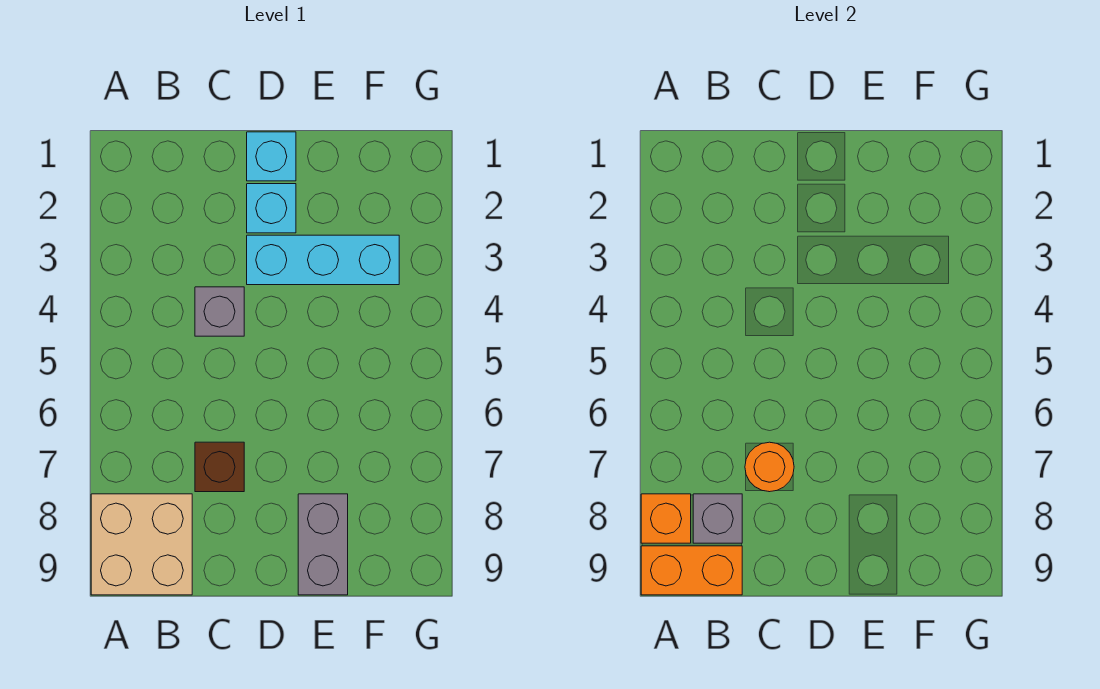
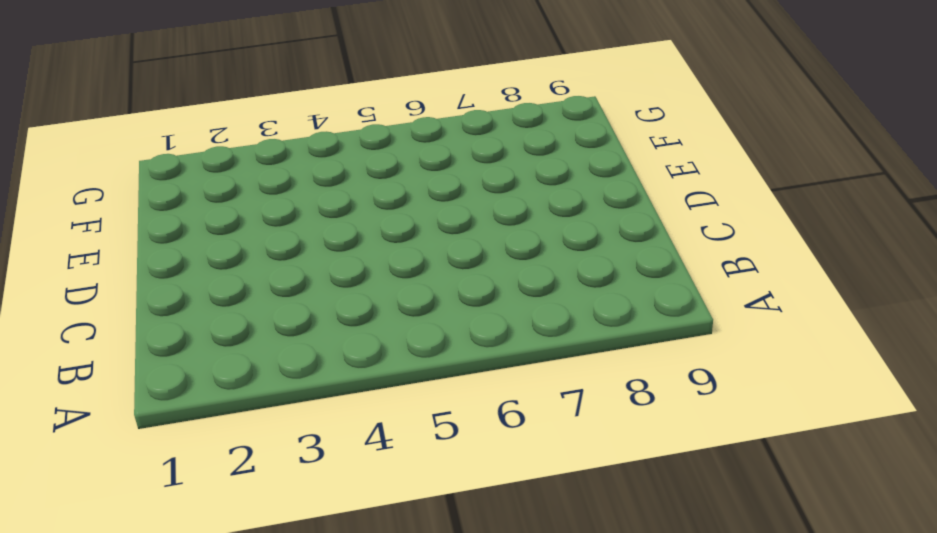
none -> tan brick A8:B9 level 1
none -> grey brick C4 level 1

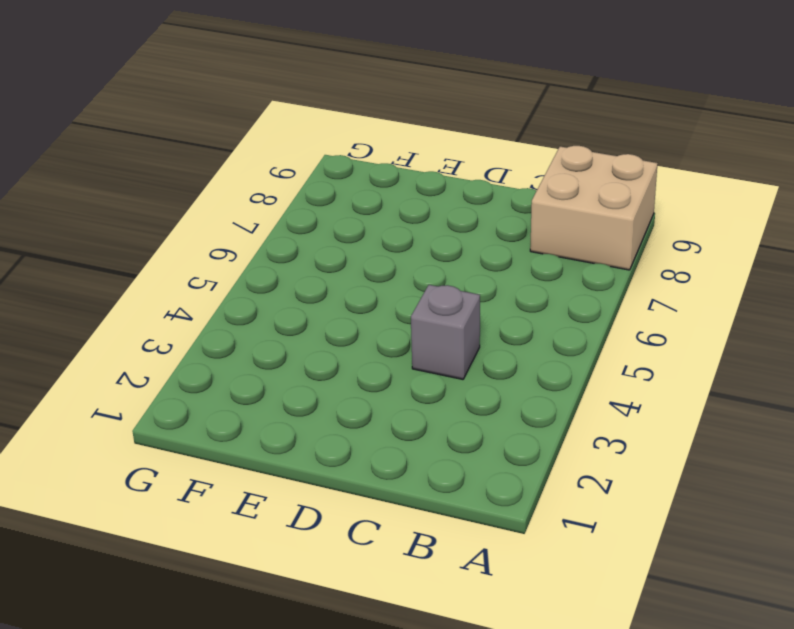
none -> brown brick C7 level 1
none -> cyan brick D1 level 1

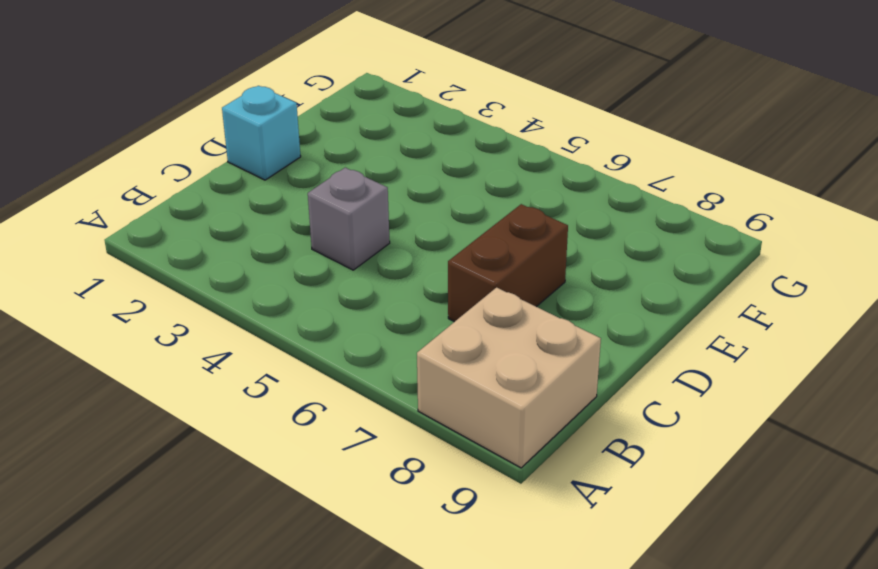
brown brick C7:D7 level 1 -> brown brick C7 level 1
none -> cyan brick D2 level 1
none -> cyan brick D3:F3 level 1

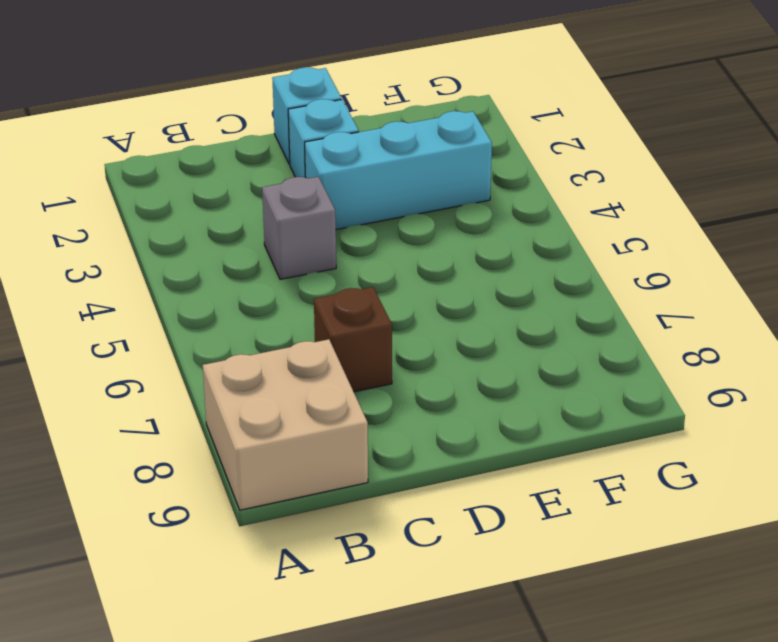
none -> grey brick E8:E9 level 1
none -> orange brick A8 level 2

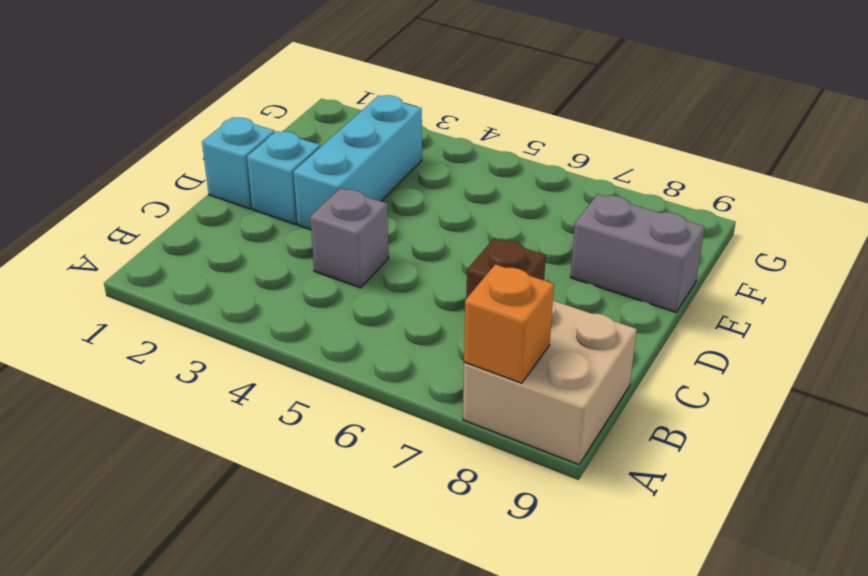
none -> orange brick A9:B9 level 2
none -> grey brick B8 level 2

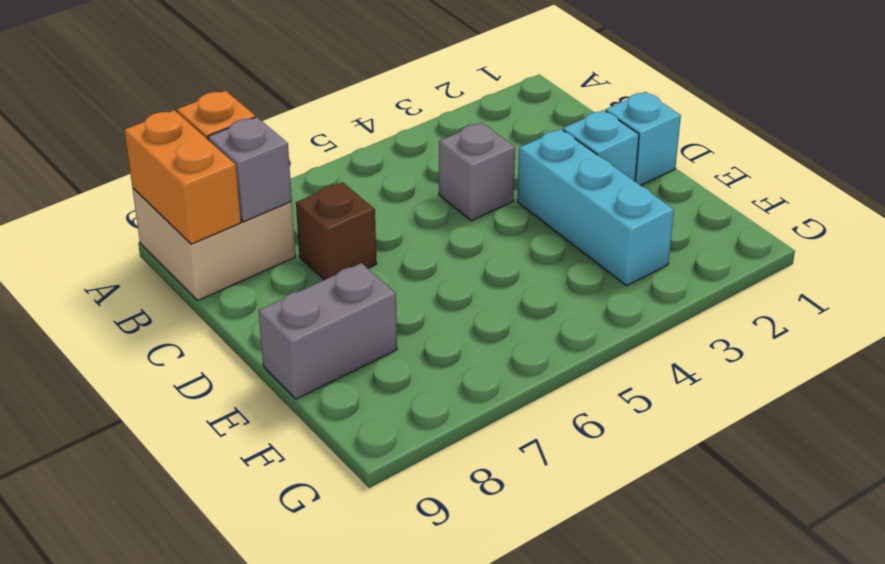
none -> orange round brick C7 level 2

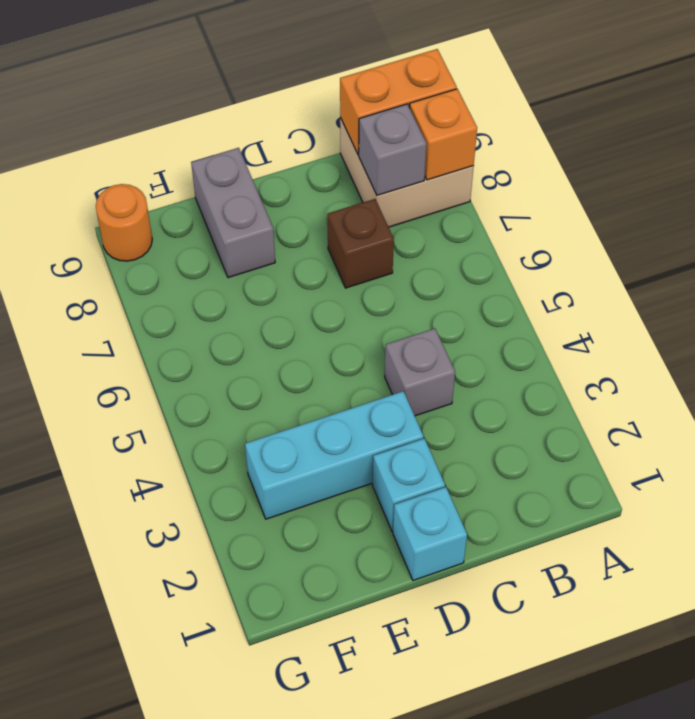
orange round brick G9 level 1 -> orange round brick C7 level 2

